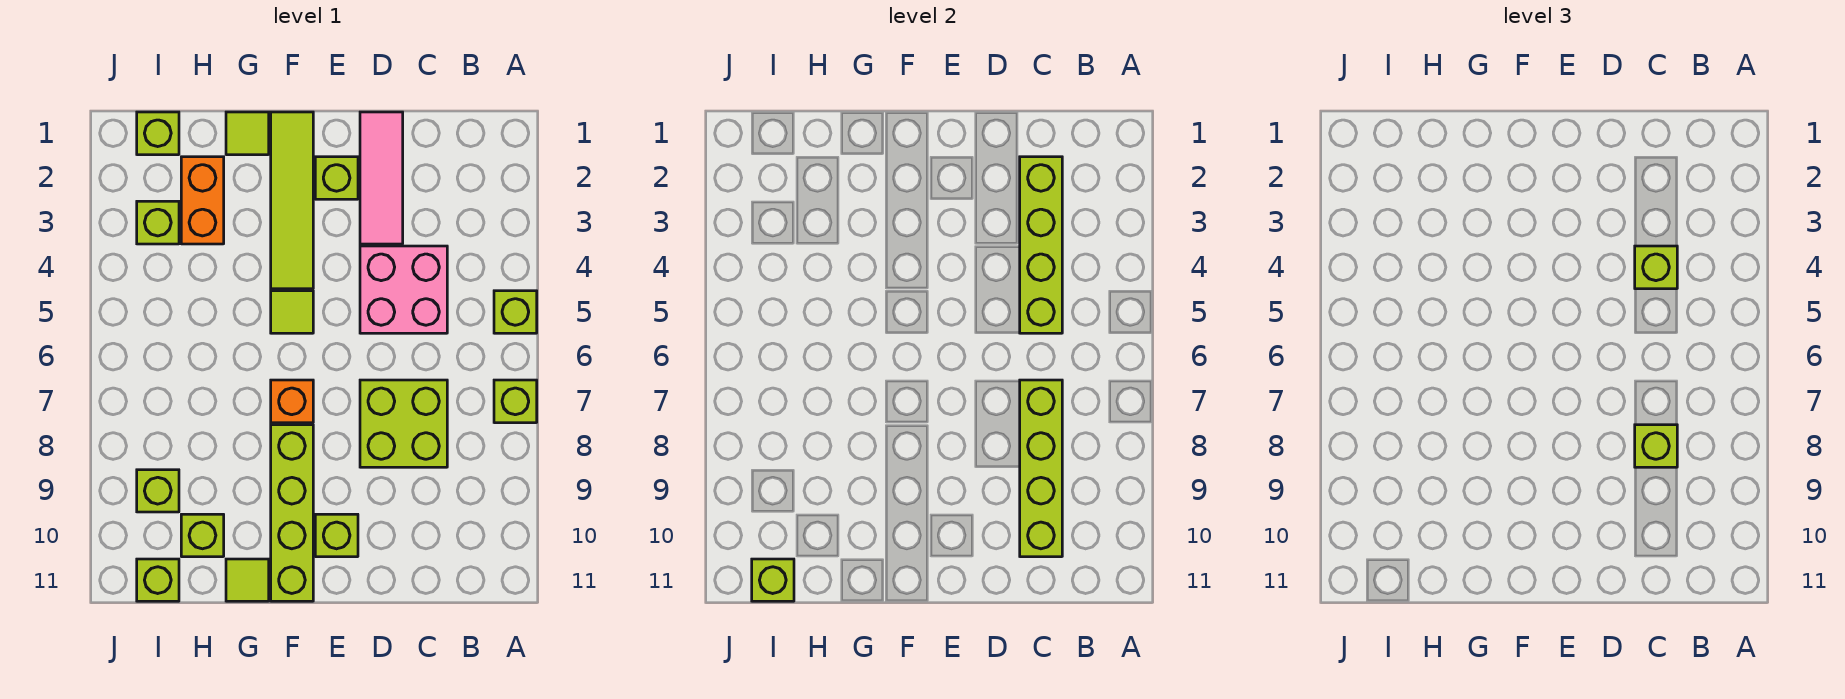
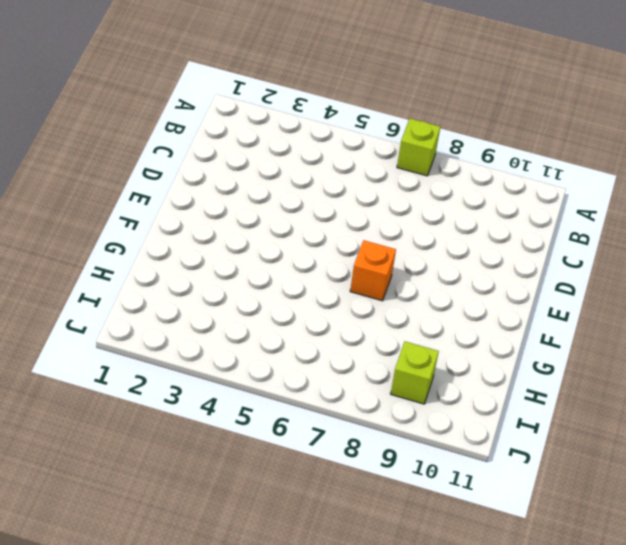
none -> lime brick A5 level 1
none -> pink brick C4:D5 level 1
none -> lime brick C7:D8 level 1

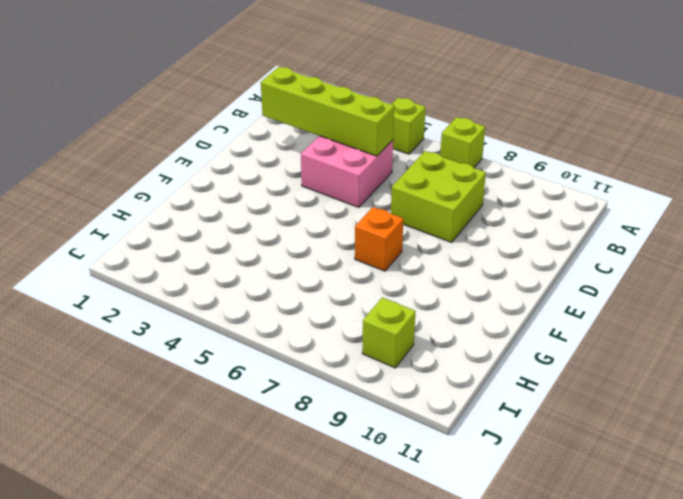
none -> pink tile D1:D3 level 1
none -> lime brick E2 level 1
none -> lime brick E10 level 1

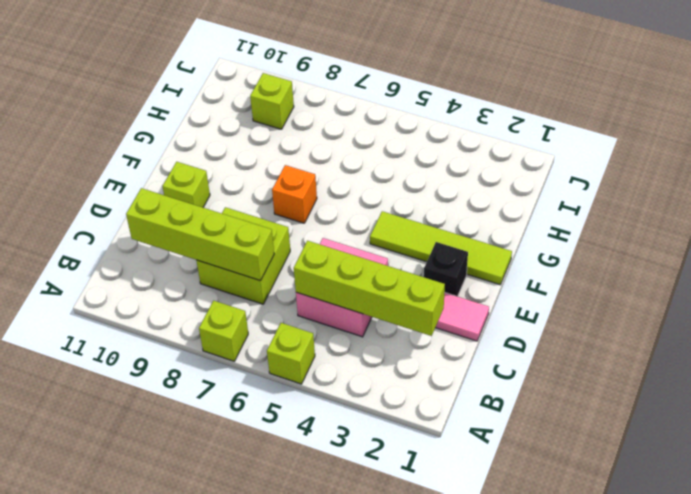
black brick E2 level 1 -> lime brick E2 level 1
none -> lime tile F5 level 1
none -> lime brick F8:F11 level 1
none -> lime tile G1 level 1

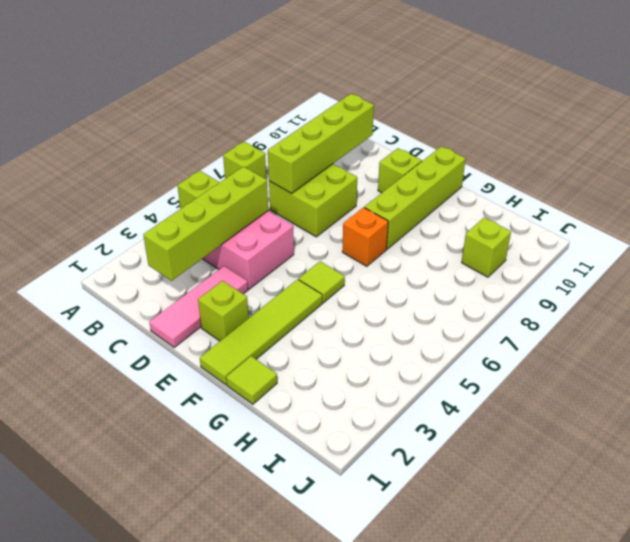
none -> lime tile G11 level 1
none -> orange brick H2:H3 level 1
none -> lime brick H10 level 1

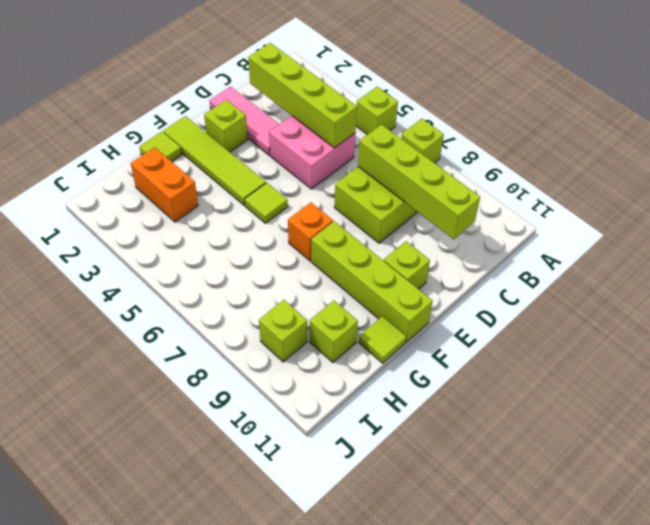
none -> lime brick I1 level 1
none -> lime brick I3 level 1
none -> lime brick I11 level 1

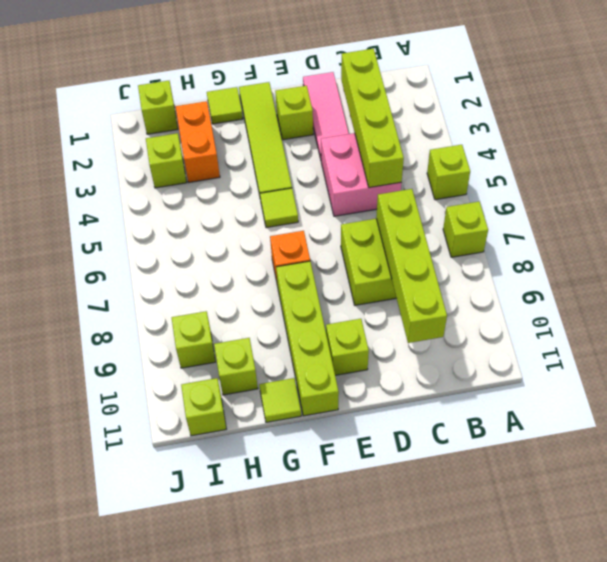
none -> lime brick I11 level 2
none -> lime brick C4 level 3
none -> lime brick C8 level 3

